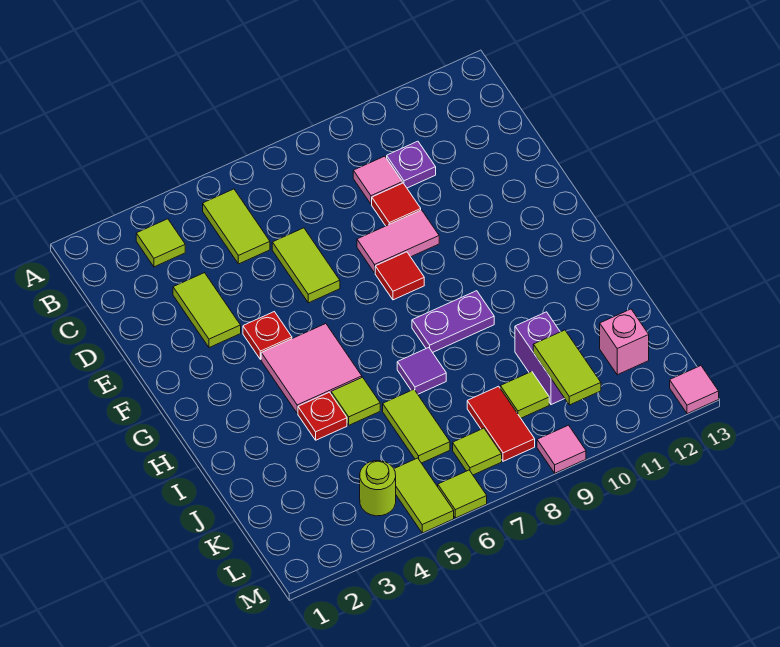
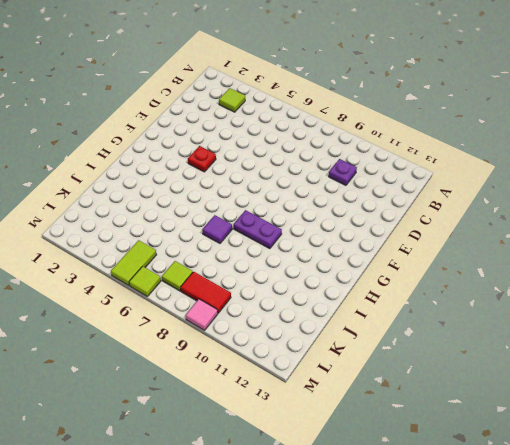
red tile L8:L9 level 1 -> red tile K8:L8 level 1
none -> lime tile B5:C5 level 1
none -> pink tile C9 level 1
none -> lime tile D3:E3 level 1

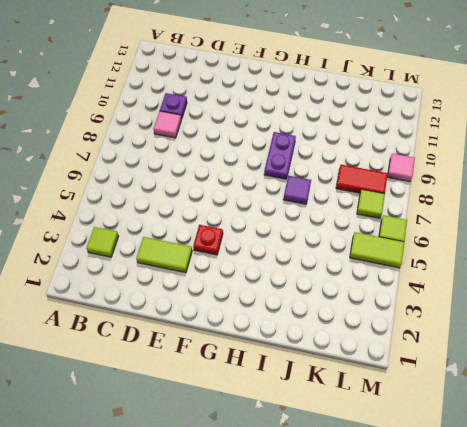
none -> lime tile B5:C5 level 1
none -> lime tile D6:E6 level 1
none -> red tile D9 level 1

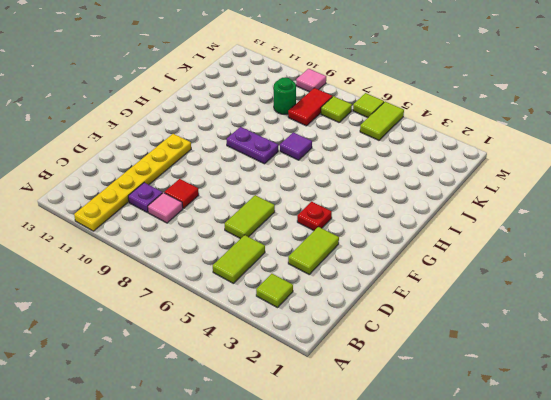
yellow plate A11:F11 level 1 -> none
green round brick K9 level 1 -> lime tile K9 level 1
none -> pink tile E8:E9 level 1
none -> red tile F8 level 1
none -> pink tile G4:H5 level 1

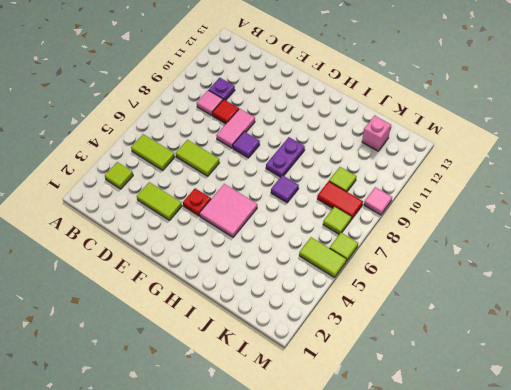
purple tile F8 level 1 -> red tile F8 level 1
none -> red plate I4 level 1
none -> lime tile I5 level 1
none -> lime tile J6:K6 level 1

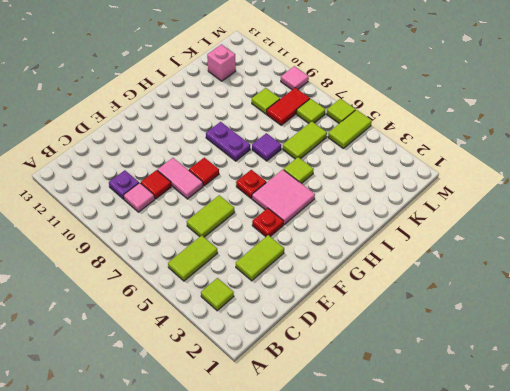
red plate G6 level 1 -> red plate I4 level 1
none -> purple brick J10:K10 level 1
none -> lime round brick L4 level 1
none -> pink tile M13 level 1

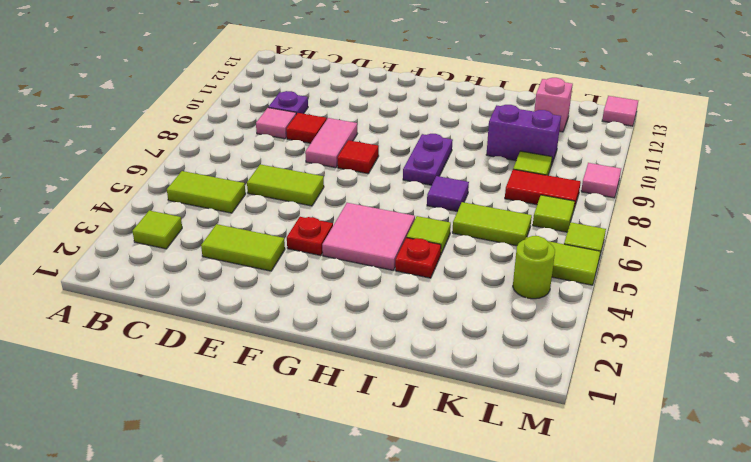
none -> lime tile K10:L10 level 2

